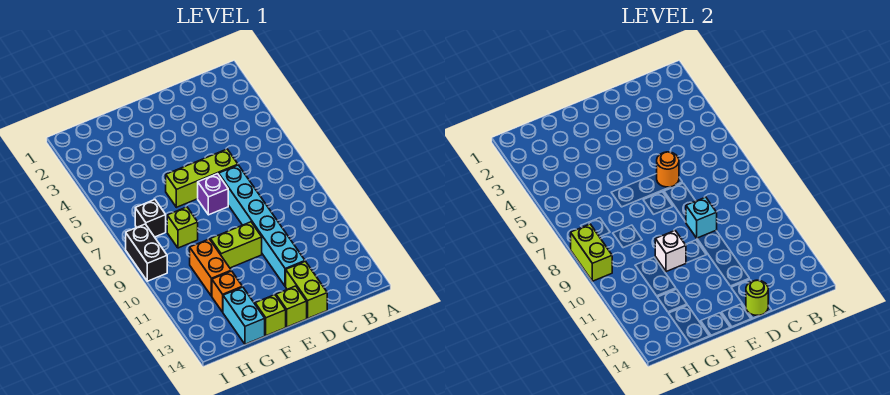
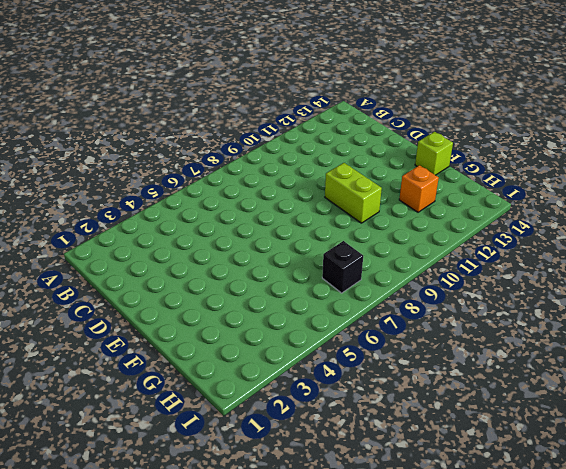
none -> lime brick D6:F6 level 1
none -> cyan brick D7:D12 level 1
none -> lime brick D13:D14 level 1

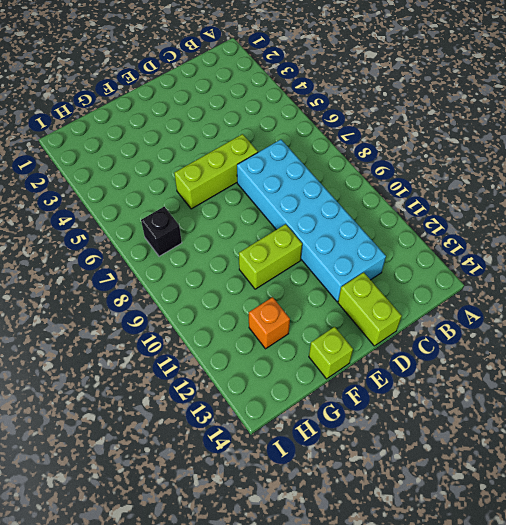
cyan brick C7:D12 level 1 -> cyan brick D7:D12 level 1
none -> purple brick E7 level 1
none -> lime brick E14 level 1
none -> lime brick G8 level 1

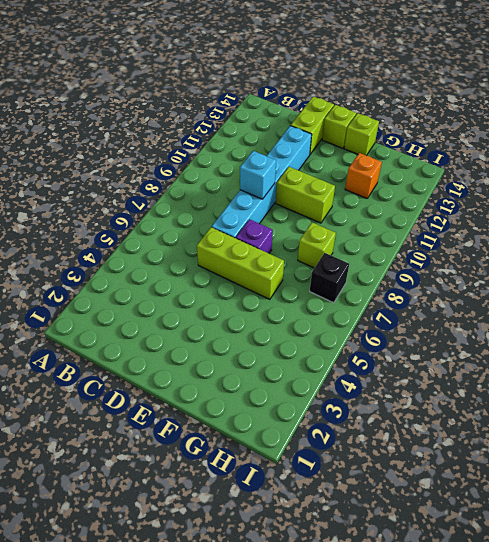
none -> orange brick G10:G11 level 1
none -> cyan brick G13:G14 level 1
none -> black brick I8:I9 level 1

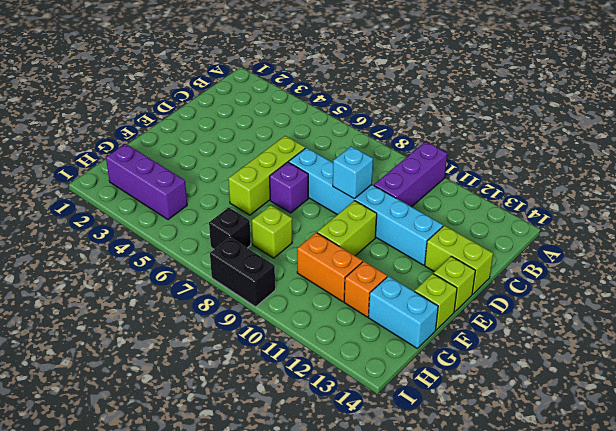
purple brick A10:C10 level 1 -> none
purple brick H2:H4 level 1 -> none
none -> orange round brick D6 level 2
none -> lime round brick D14 level 2
none -> white brick F10 level 2

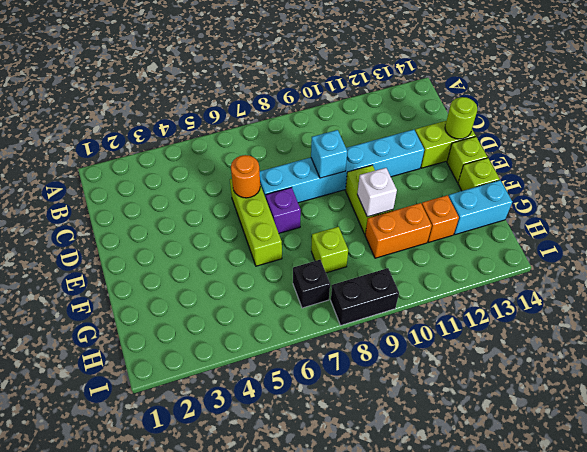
none -> lime brick I8:I9 level 2

